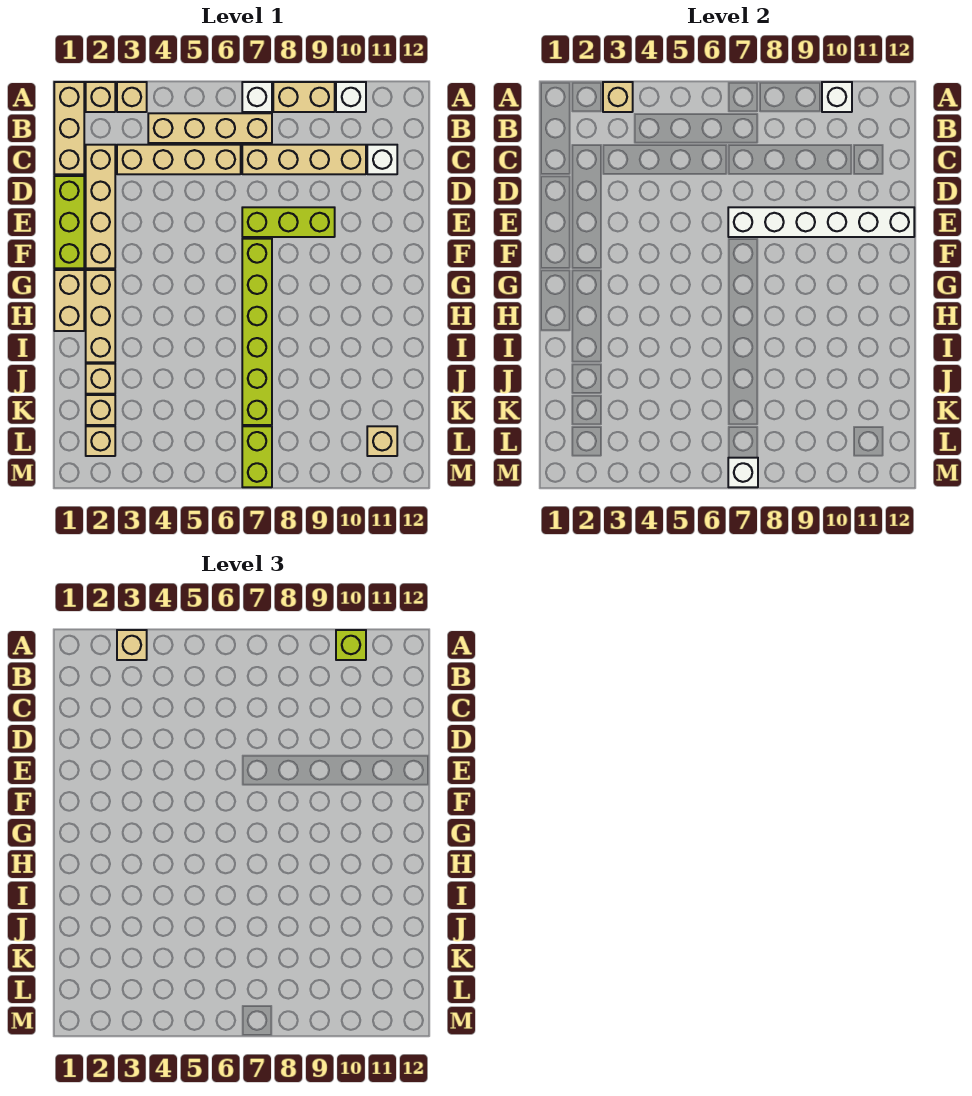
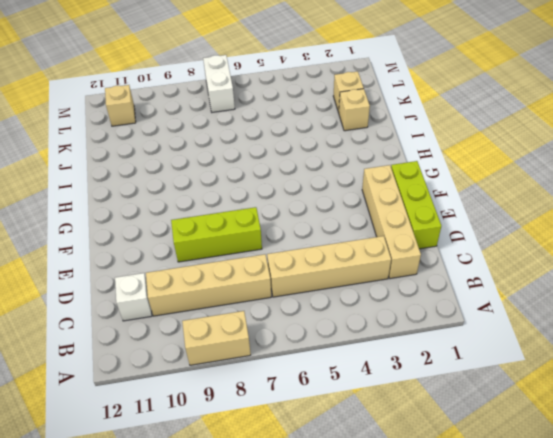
white brick L7:M7 level 1 -> lime brick L7:M7 level 1
none -> tan brick A1:C1 level 1
none -> tan brick A2 level 1
none -> tan brick A3 level 1

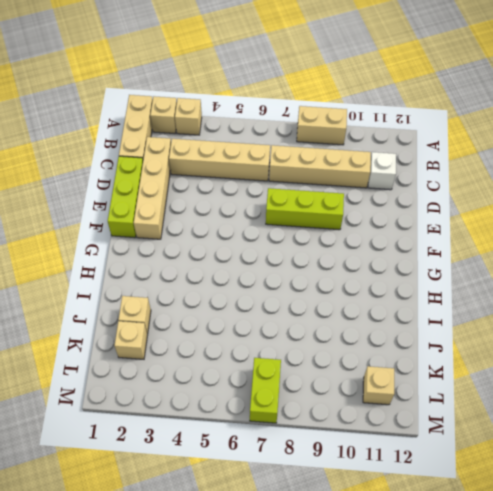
none -> white brick A7 level 1
none -> white brick A10 level 1
none -> tan brick B4:B7 level 1

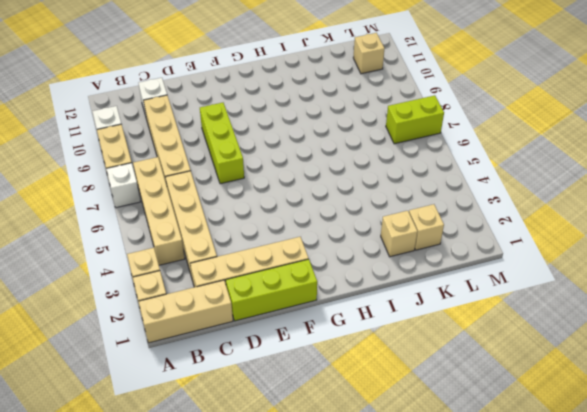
none -> lime brick F7:K7 level 1
none -> tan brick G1:H1 level 1
none -> tan brick G2:I2 level 1

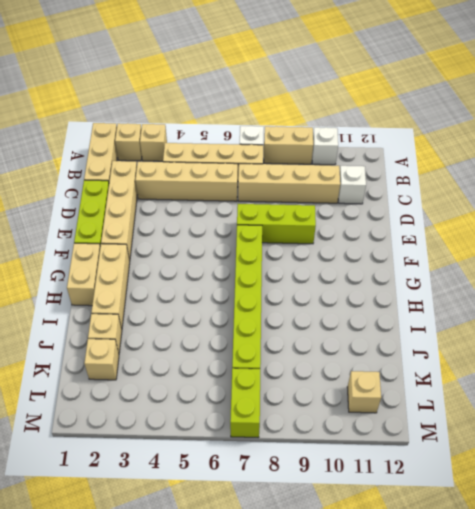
none -> tan brick L2 level 1
none -> tan brick A3 level 2
none -> white brick A10 level 2

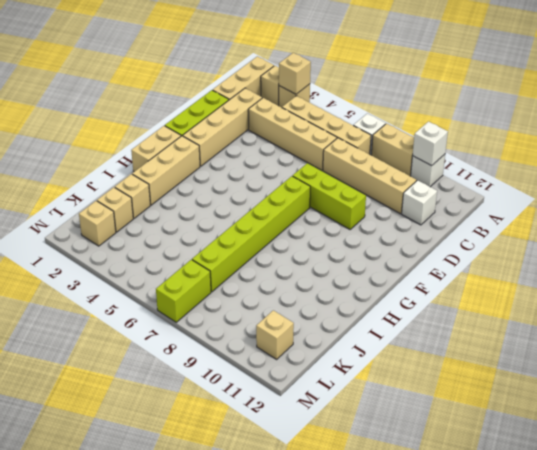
none -> white brick E7:E12 level 2
none -> white brick M7 level 2
none -> tan brick A3 level 3

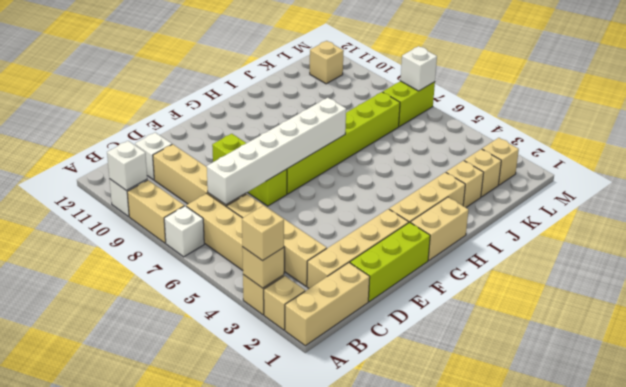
white brick C7:H7 level 2 -> white brick E7:E12 level 2
none -> lime brick A10 level 3

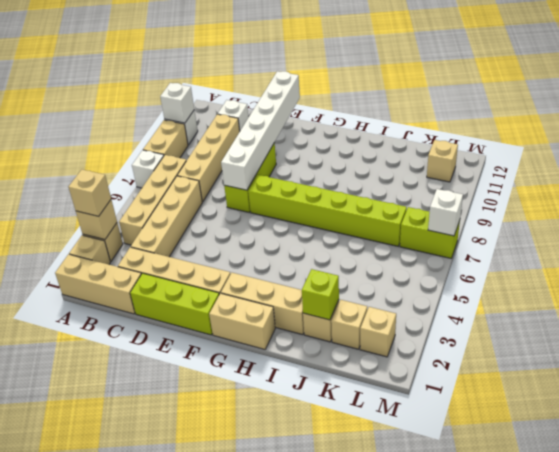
lime brick J2 level 2 -> lime brick A10 level 3

